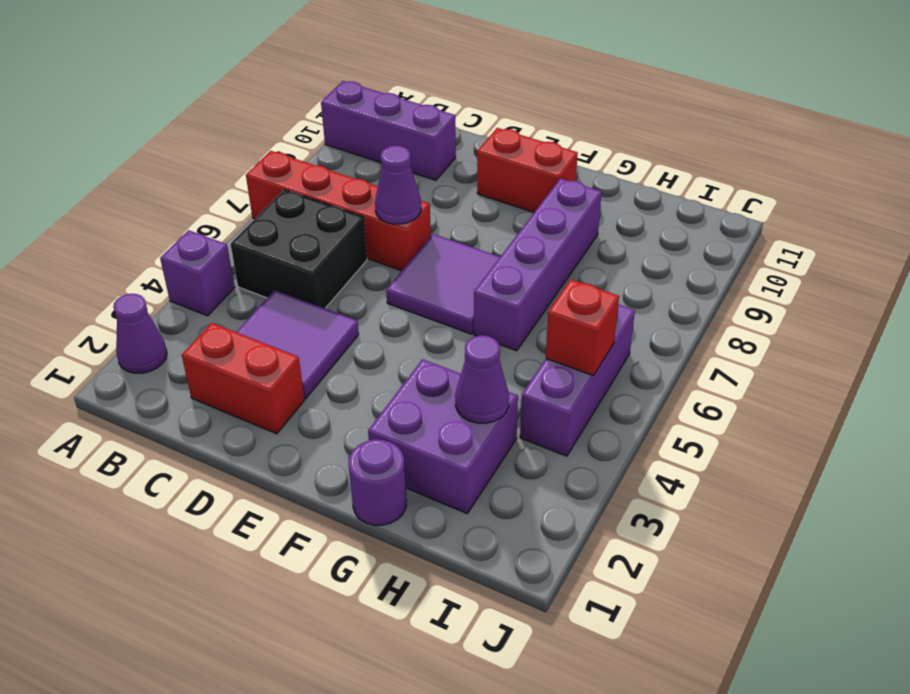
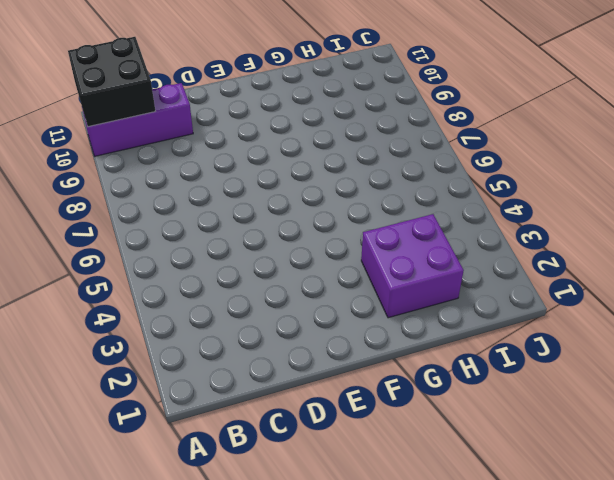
black brick A10:B11 level 2 -> black brick B5:C6 level 1
none -> purple cone A2 level 1
none -> purple brick A4 level 1
none -> red brick A7:D7 level 1

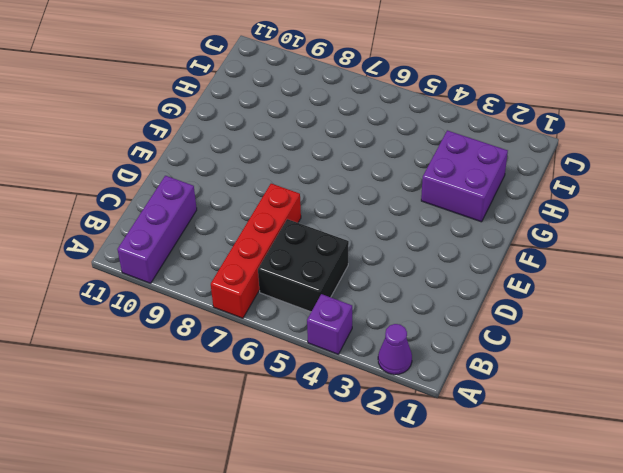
none -> red brick C2:D2 level 1
none -> purple tile C3:D4 level 1
none -> purple tile E6:F7 level 1

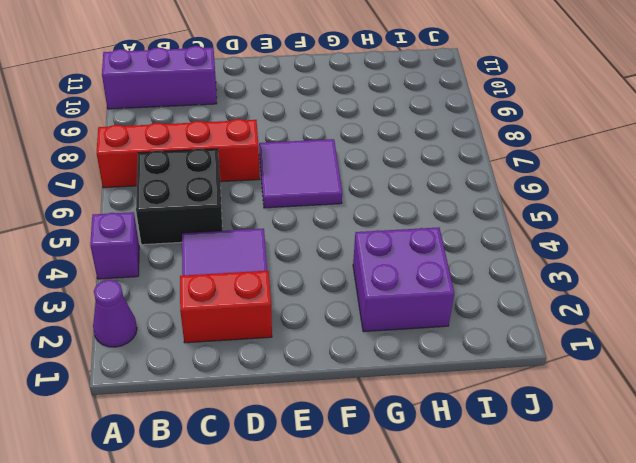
none -> red brick E10:F10 level 1
none -> purple round brick G1 level 1
none -> purple brick G6:G9 level 1

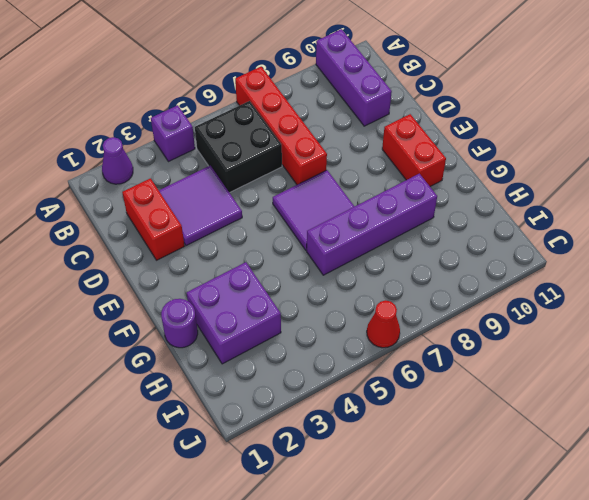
red cone J6 level 1 -> none
none -> purple brick I4:I6 level 1
none -> purple cone D7 level 2
none -> purple cone H3 level 2

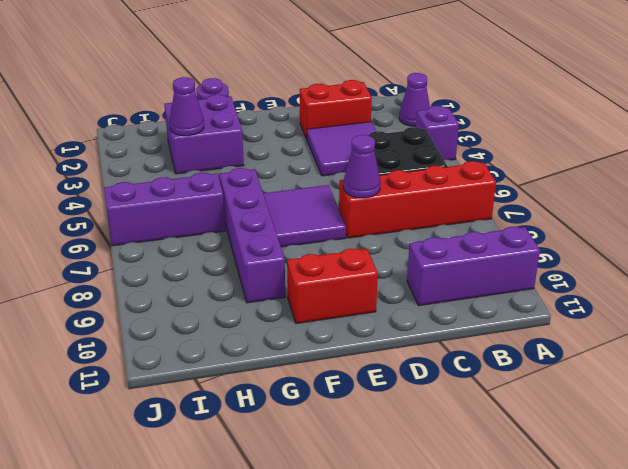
purple brick H6:J6 level 1 -> purple brick I4:I6 level 1
none -> red brick I5 level 2

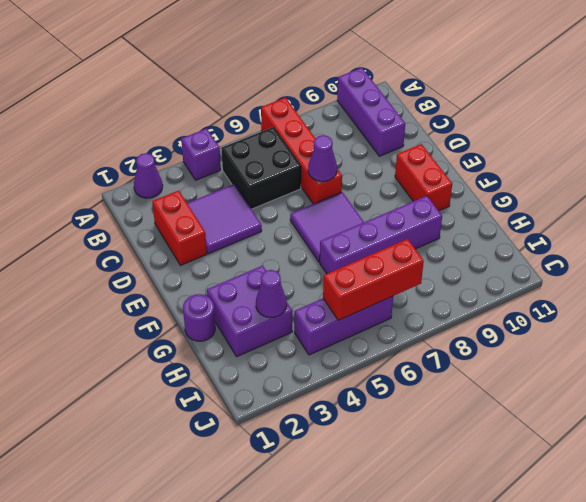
red brick I5:I7 level 2 -> red brick I5 level 2

